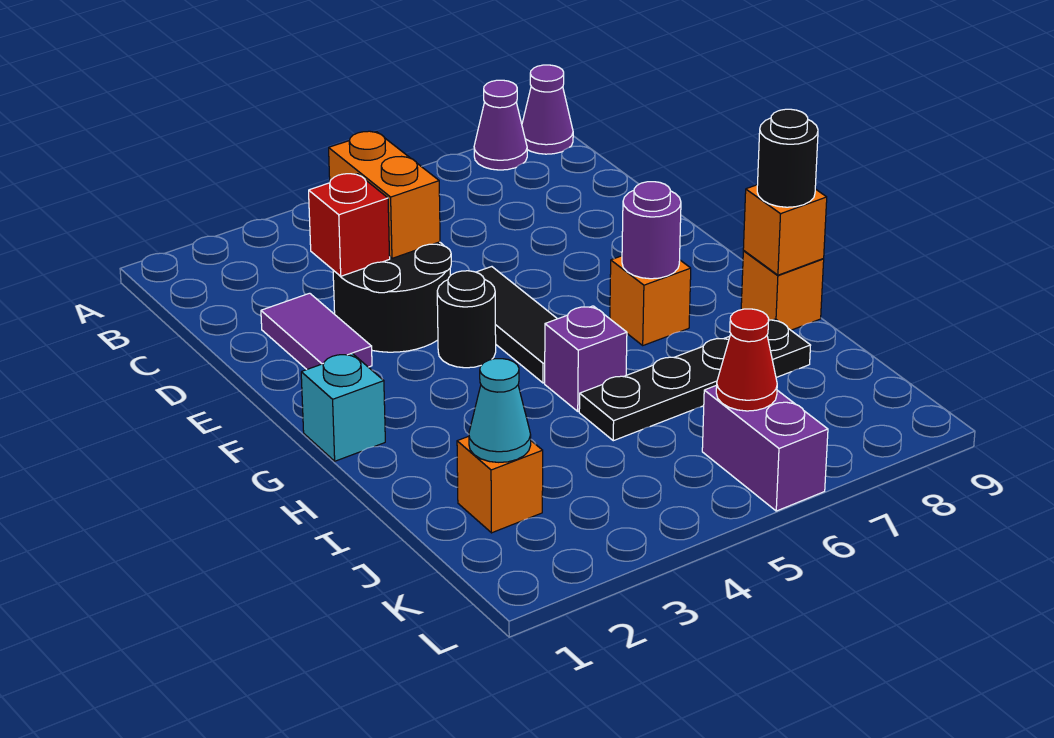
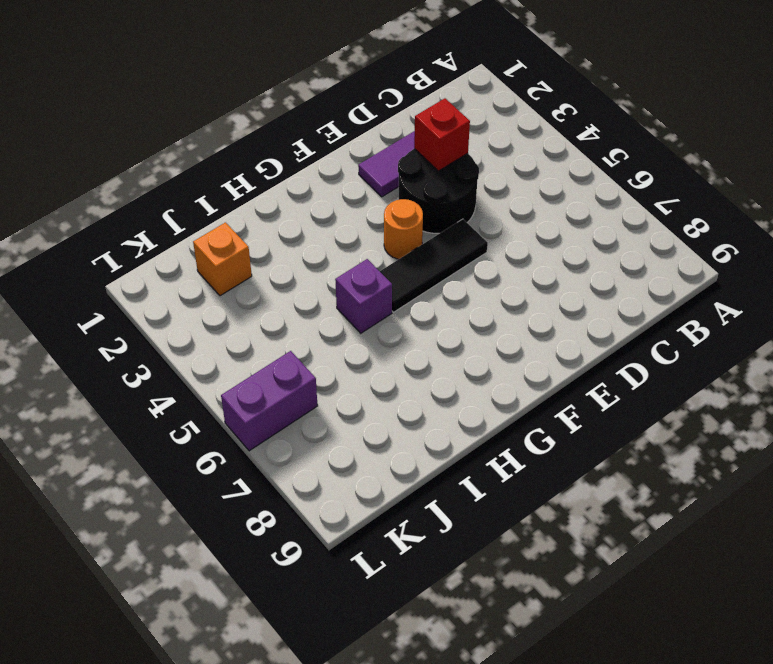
orange round brick F4 level 1 -> black round brick F4 level 1
none -> purple cone A8 level 1
none -> purple cone A9 level 1
none -> cyan brick G1 level 1

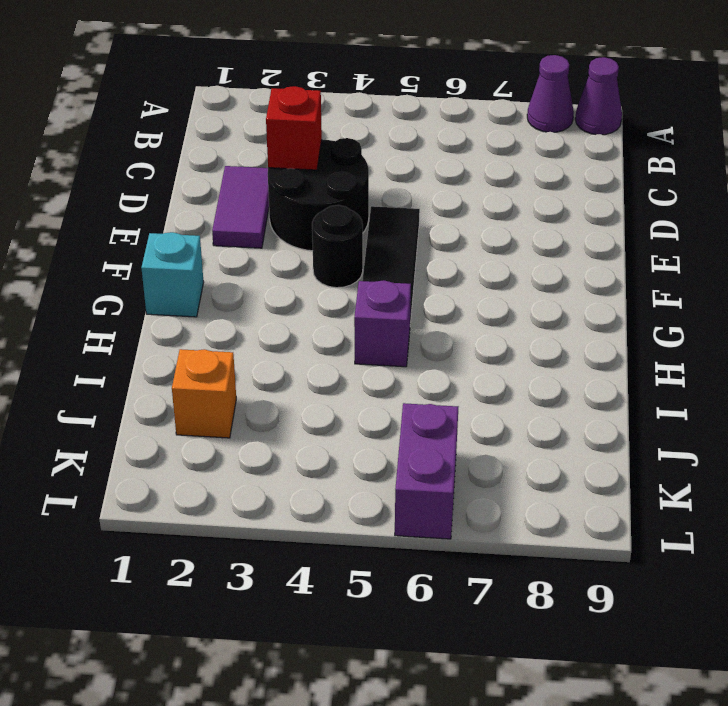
none -> orange brick G7 level 1
none -> orange brick H9 level 1
none -> black plate I5:I8 level 1

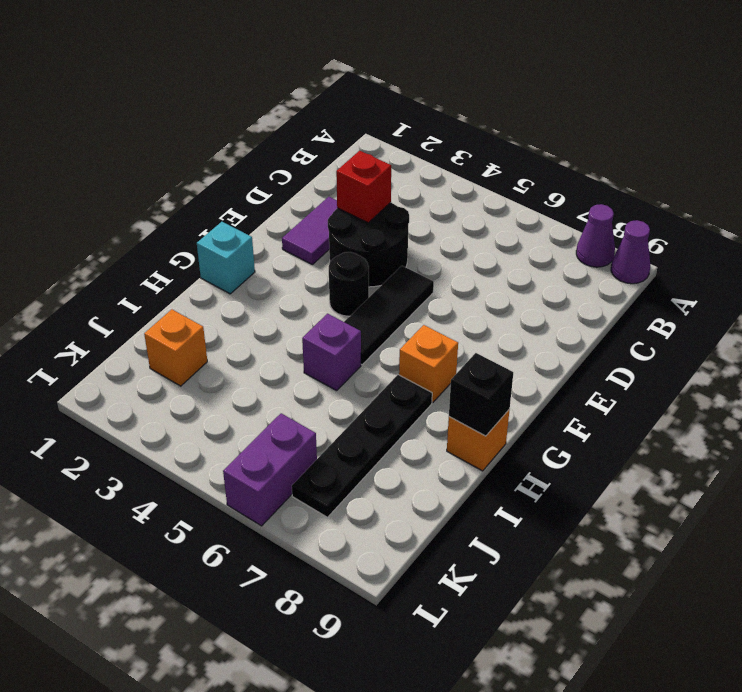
black plate H7:K7 level 1 -> black plate I5:I8 level 1
black brick H9 level 2 -> orange brick H9 level 2
none -> orange brick C4:D4 level 2
none -> purple round brick G7 level 2
none -> cyan cone J2 level 2

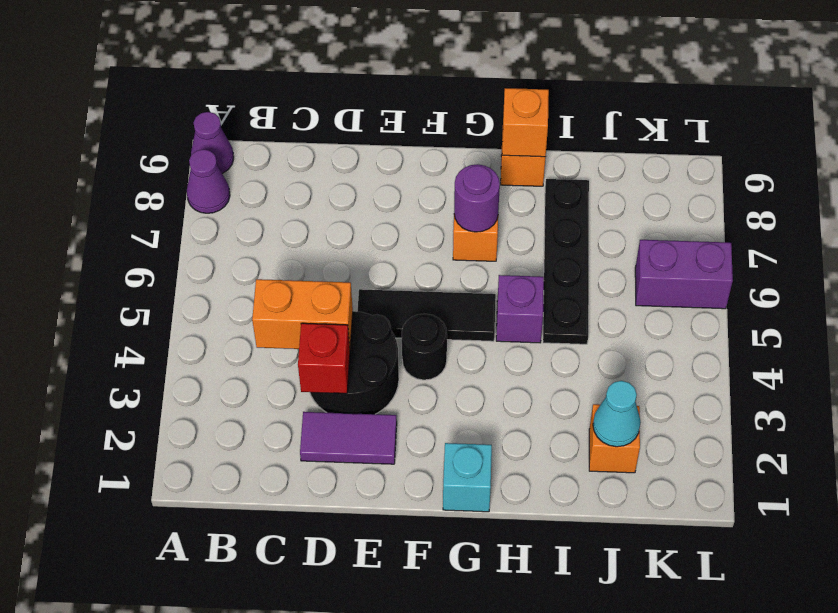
none -> red cone K6 level 2
none -> black round brick H9 level 3

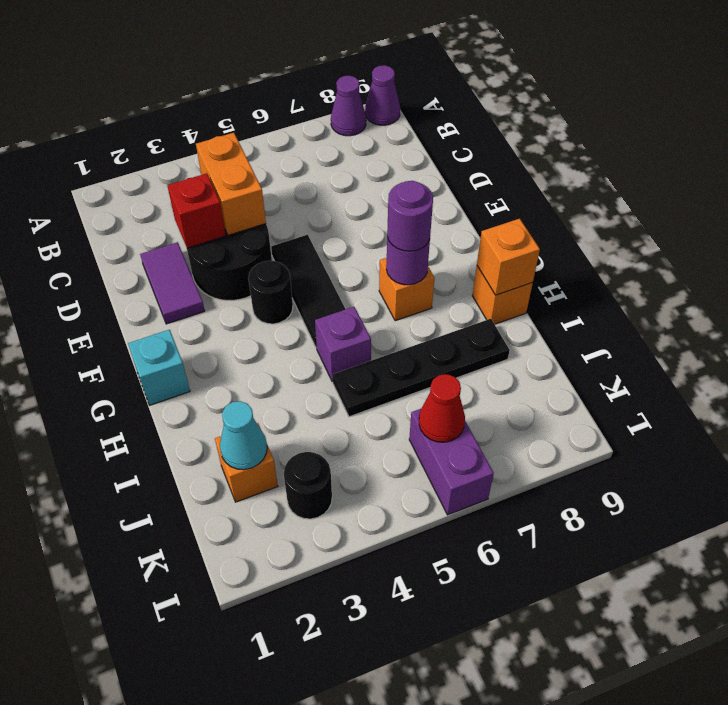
purple round brick G7 level 3 -> none
black round brick K3 level 1 -> black round brick H9 level 3

